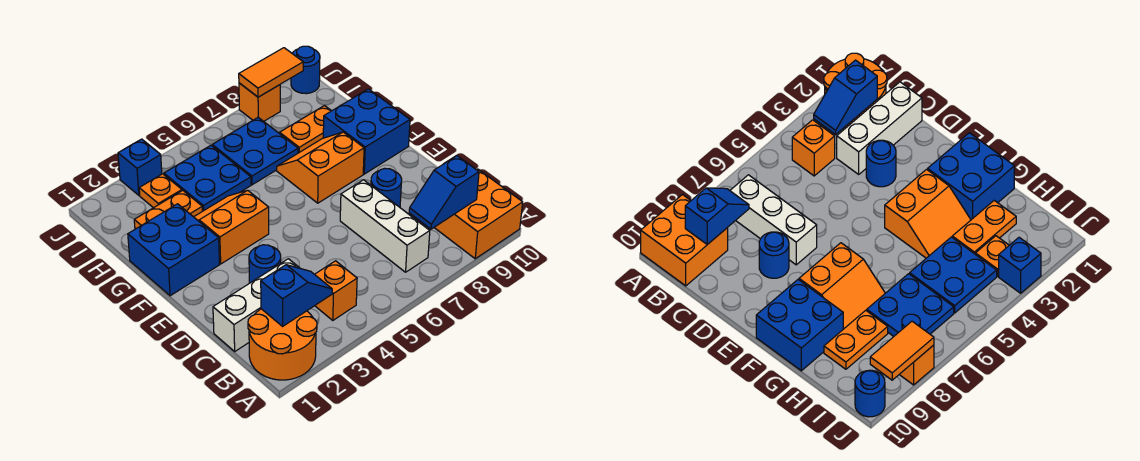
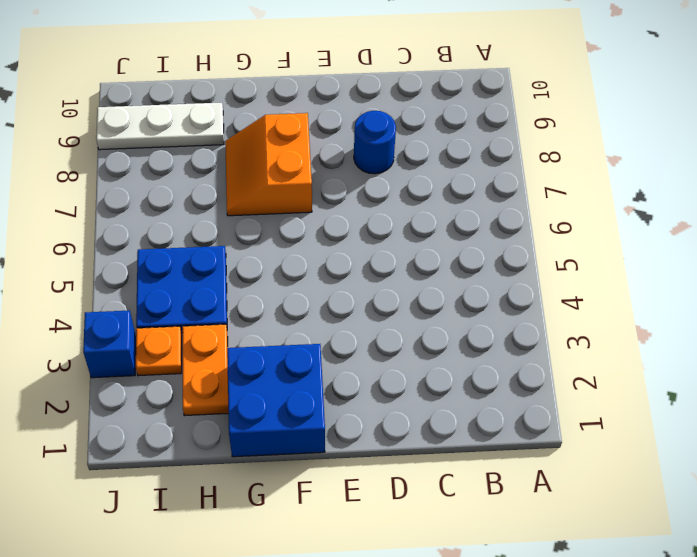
white plate H9:J9 level 1 -> orange plate H8:H9 level 1
none -> orange round brick A1:B2 level 1
none -> orange brick A9:B10 level 1
none -> orange brick B4 level 1

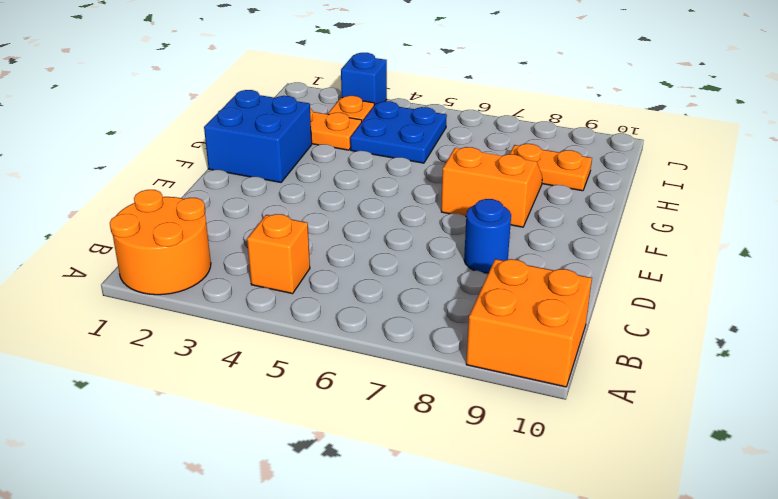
none -> white brick B7:D7 level 1
none -> white brick C1:C3 level 1
none -> blue round brick D3 level 1

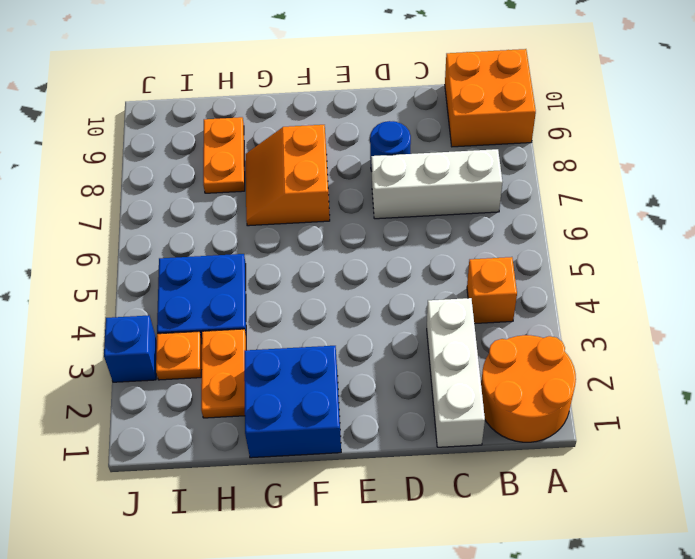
none -> blue round brick D3 level 1
none -> orange slope F3:G4 level 1 top F
none -> blue brick F9:G10 level 1

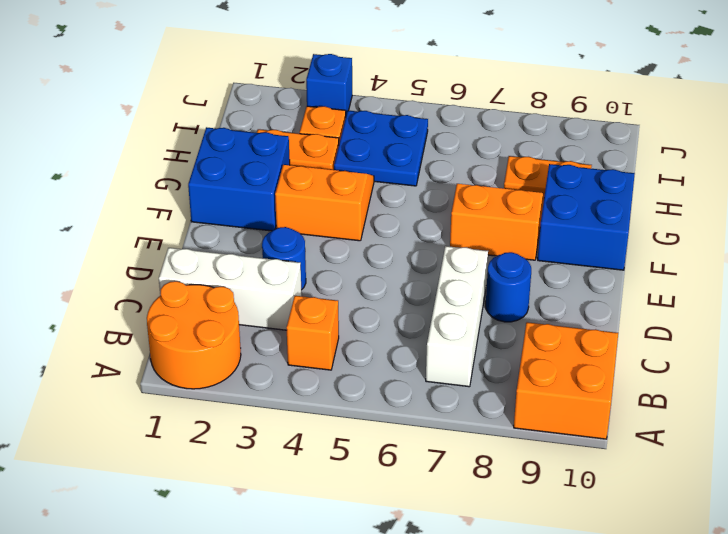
none -> blue plate H6:I7 level 1
none -> orange brick J8 level 1
none -> blue round brick J10 level 1

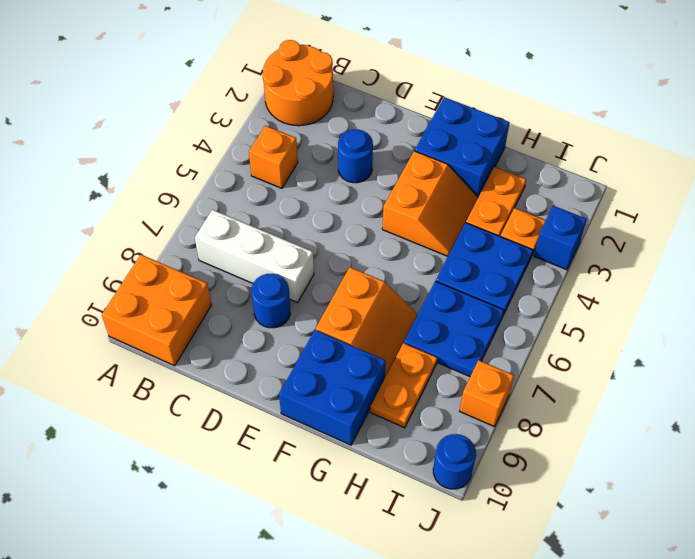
none -> white brick C1:C3 level 1
none -> blue slope B2:B3 level 2 top 2
none -> blue slope B8:B9 level 2 top 9

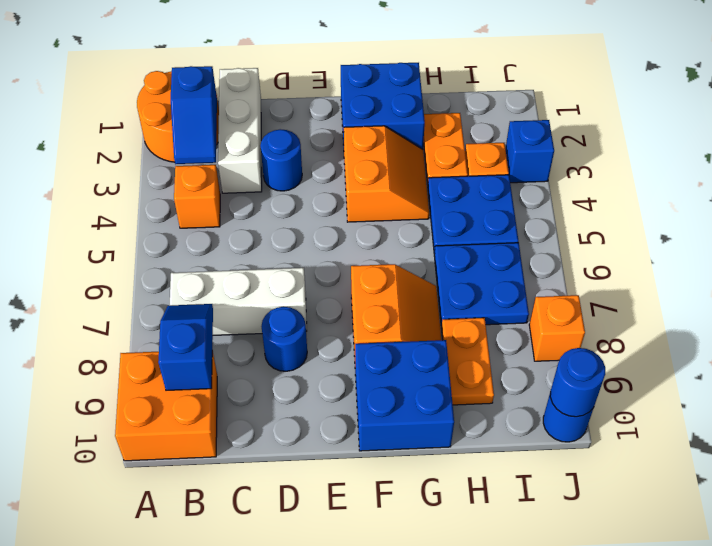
blue round brick J10 level 2 -> none
none -> orange tile J8:J9 level 2

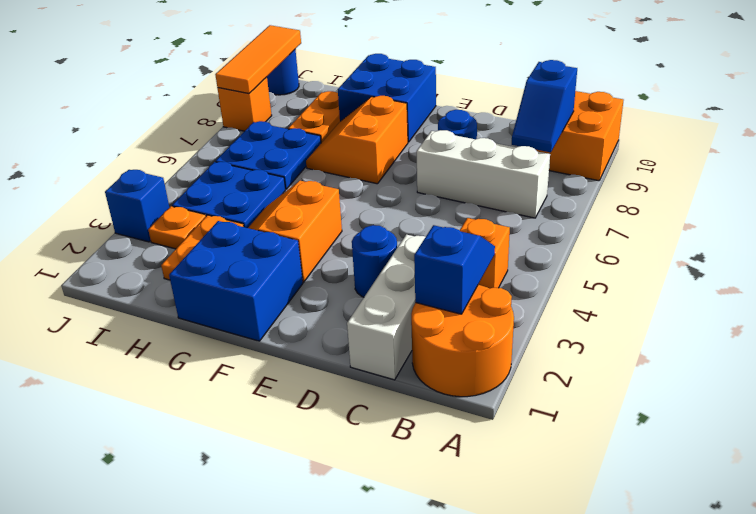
orange tile J8:J10 level 2 -> orange tile J8:J9 level 2

